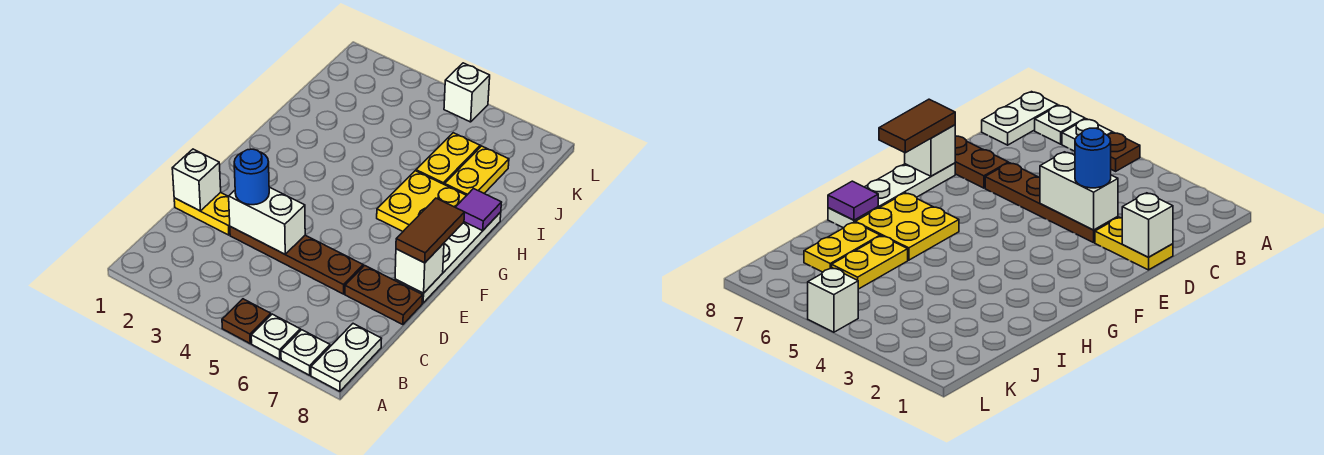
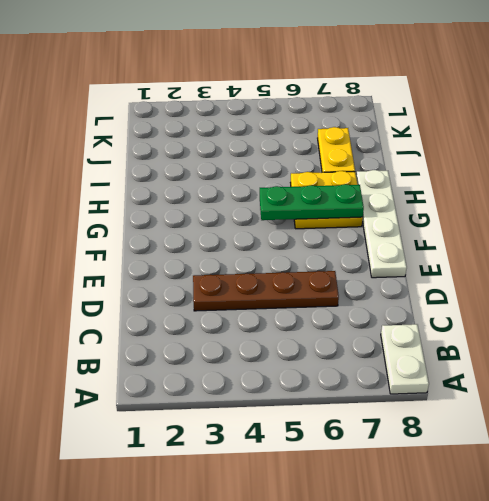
green plate G5:G7 level 2 -> none
none -> brown plate A5 level 1
none -> white plate A6 level 1
none -> white plate A7 level 1

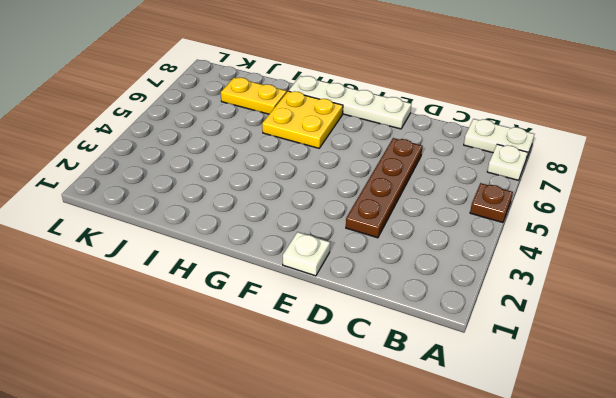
white plate E1 level 1 -> white plate A6 level 1
none -> yellow plate D1:D2 level 1
none -> brown plate D7:D8 level 1
none -> yellow plate I6:J6 level 1

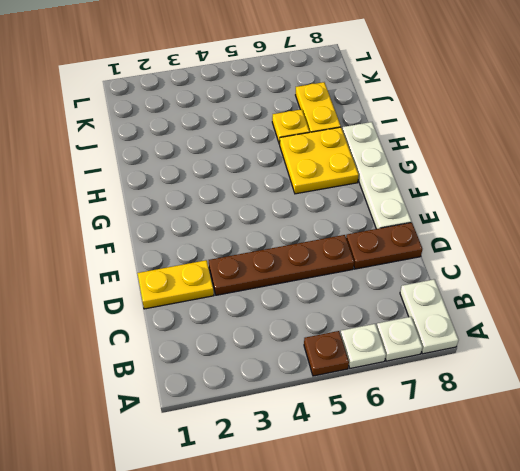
yellow plate I6 level 1 -> yellow plate I6:J6 level 1
none -> white brick L5 level 1
none -> white brick D1 level 2
none -> white brick D3:D4 level 2

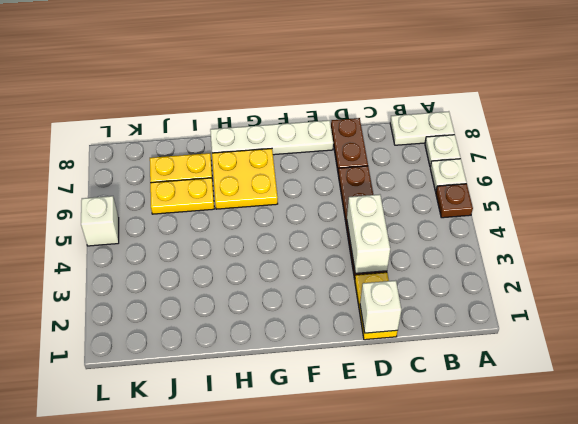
none -> white brick E8 level 2
none -> purple tile H8 level 2
none -> blue round brick D3 level 3

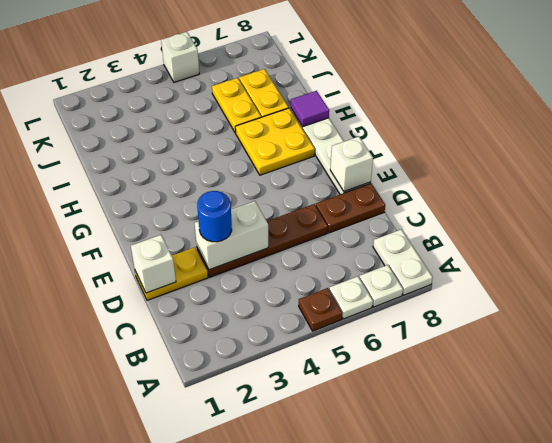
none -> brown tile E8:F8 level 3

